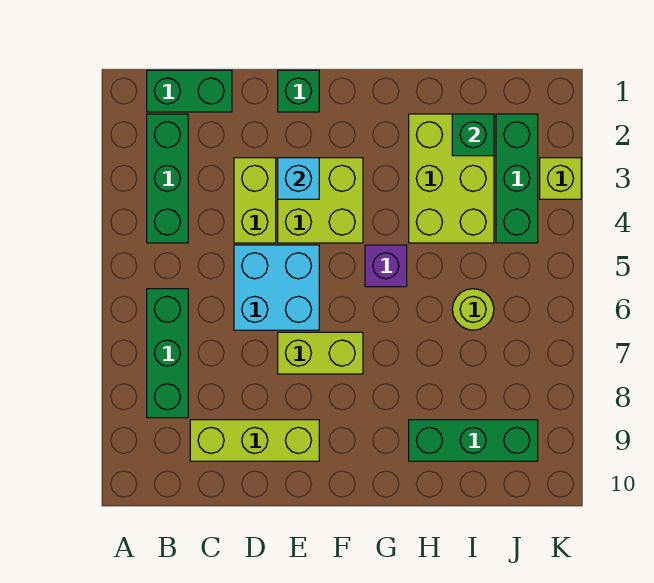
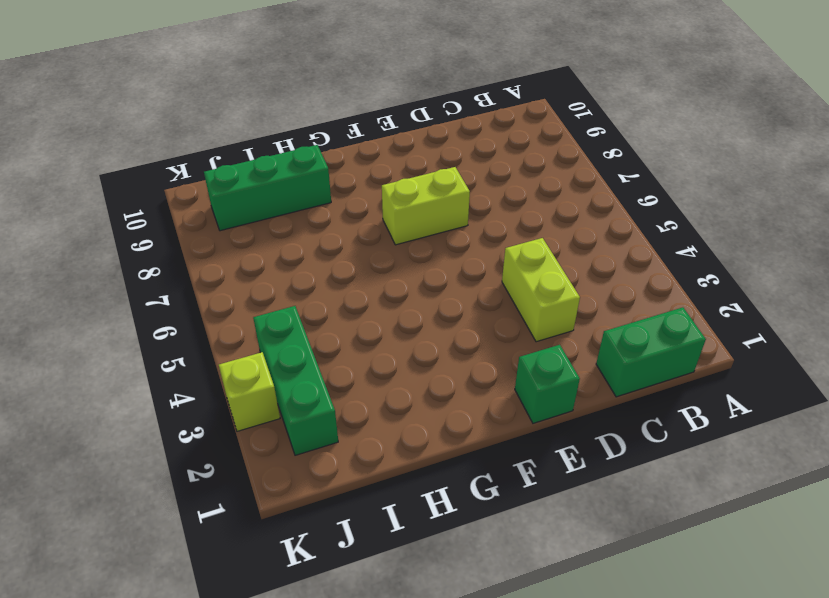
none -> green brick B2:B4 level 1
none -> green brick B6:B8 level 1
none -> lime brick C9:E9 level 1

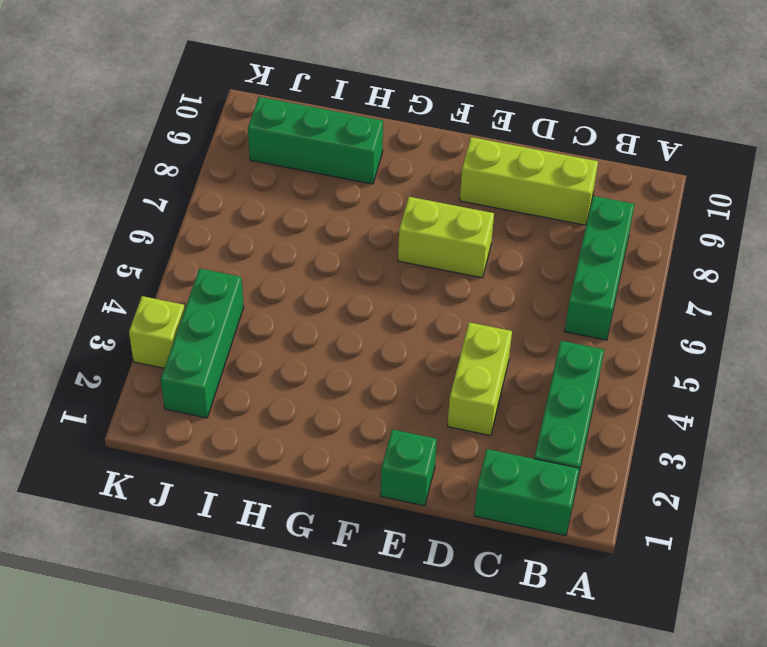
none -> cyan brick D5:E6 level 1
none -> lime brick E3:F4 level 1
none -> purple brick G5 level 1

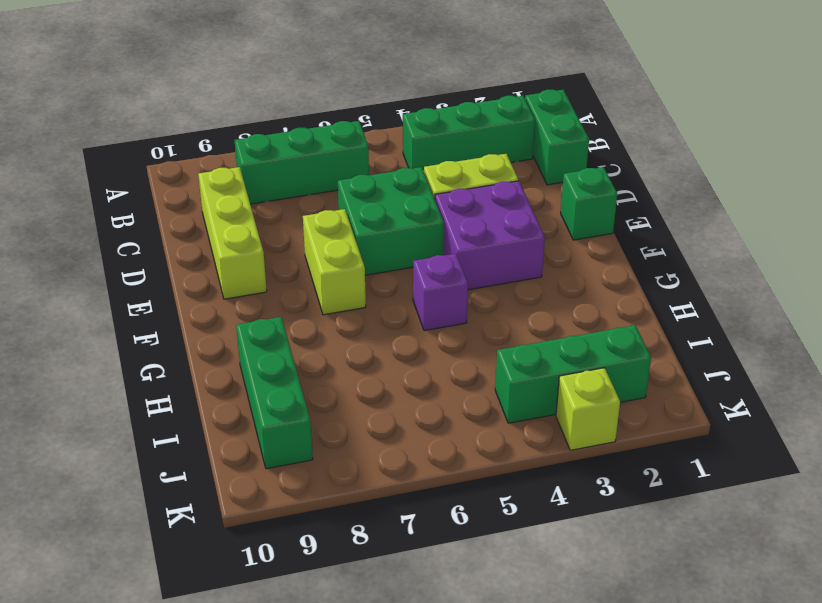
green brick D5:E6 level 1 -> cyan brick D5:E6 level 1
purple brick E3:F4 level 1 -> lime brick E3:F4 level 1
none -> lime brick H2:I4 level 1
none -> lime round brick I6 level 1
none -> cyan brick E3 level 2

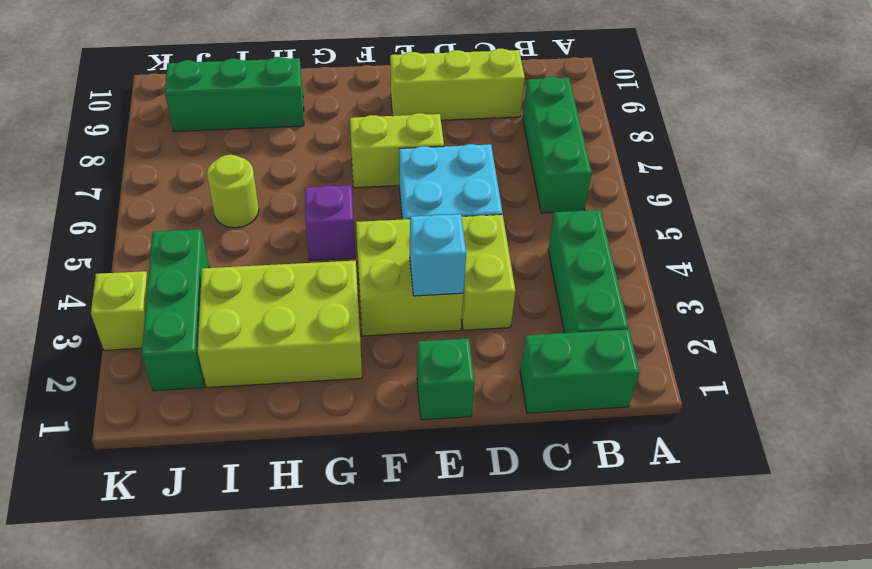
lime brick G2:I3 level 1 -> lime brick H2:I4 level 1
none -> green brick I2 level 2

